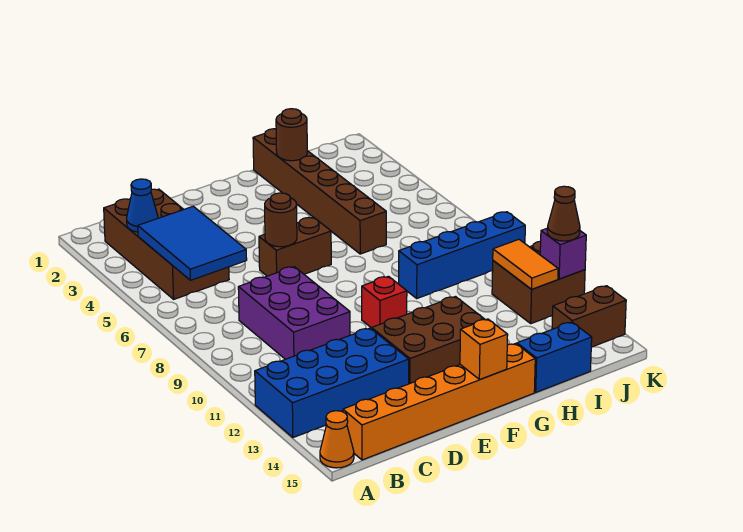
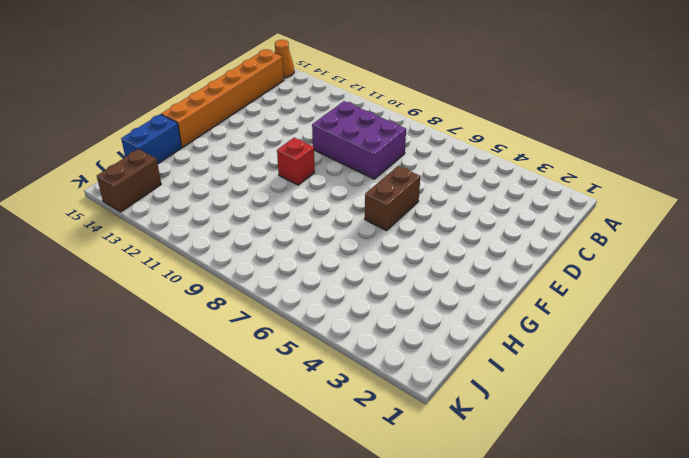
none -> blue brick A12:D13 level 1
none -> brown brick B2:C5 level 1
none -> brown brick E12:G13 level 1

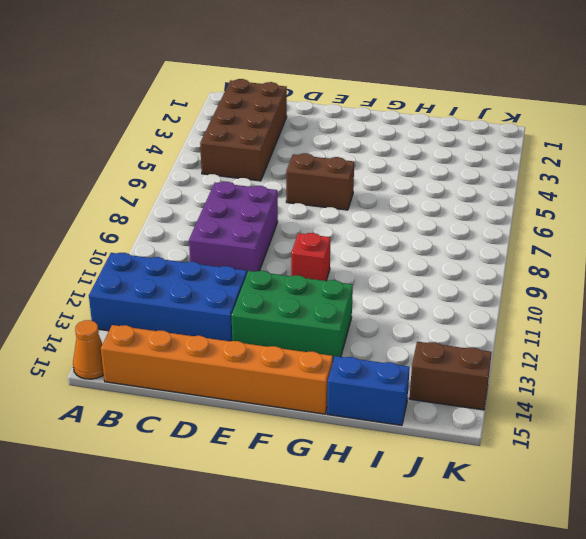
green brick E12:G13 level 1 -> brown brick E12:G13 level 1
none -> brown brick H1:H6 level 1
none -> blue brick H9:K9 level 1
none -> brown brick J11:K12 level 1

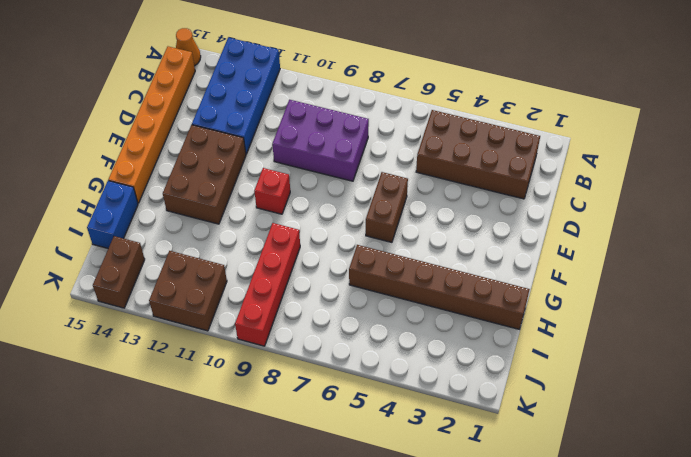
red brick H9:K9 level 1 -> blue brick H9:K9 level 1
none -> blue cone B3 level 2
none -> blue tile B4:C6 level 2
none -> brown round brick E6 level 2

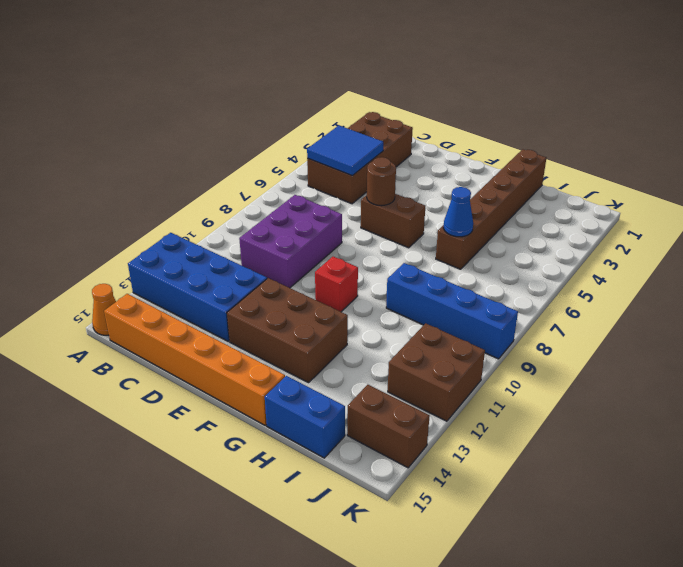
blue tile B4:C5 level 2 -> blue tile B4:C6 level 2
blue cone H6 level 2 -> blue cone B3 level 2
none -> orange brick F15 level 2
none -> brown round brick H2 level 2
none -> orange tile J11:J12 level 2

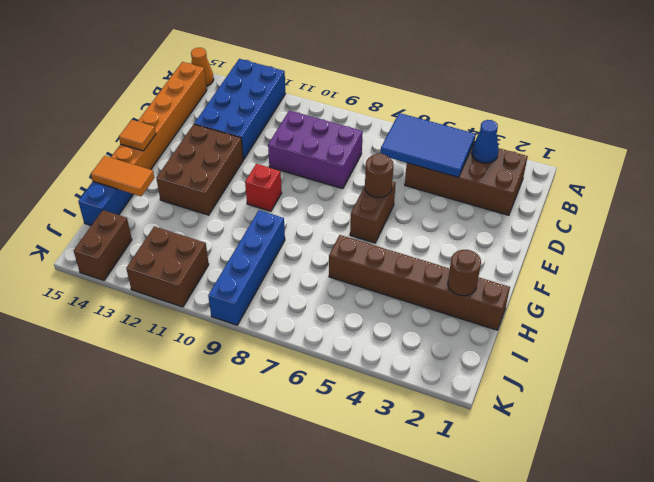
orange tile F15 level 2 -> orange brick F15 level 2
orange tile H14:H15 level 2 -> orange tile J11:J12 level 2
none -> purple brick K12 level 2
none -> brown cone K12 level 3

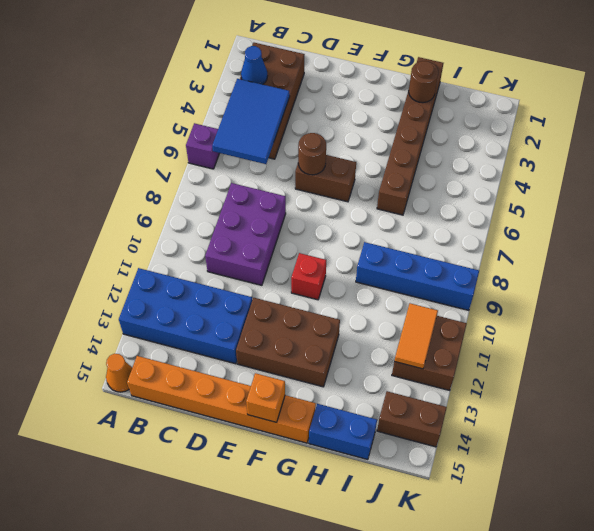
purple brick A6 level 1 -> purple brick K12 level 2
none -> brown cone K12 level 3

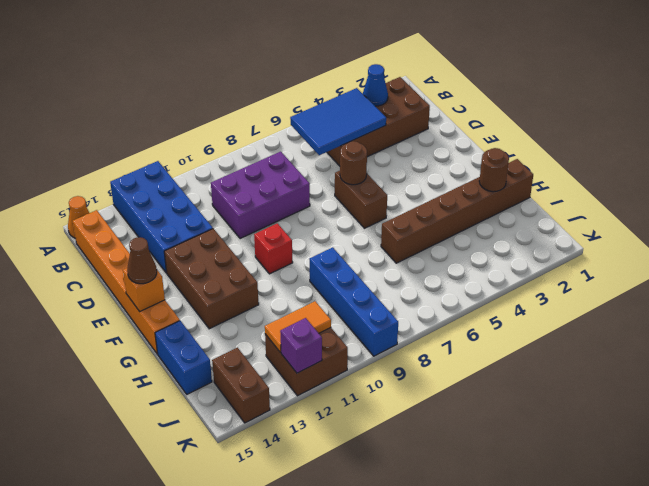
brown cone F15 level 3 -> brown cone K12 level 3

